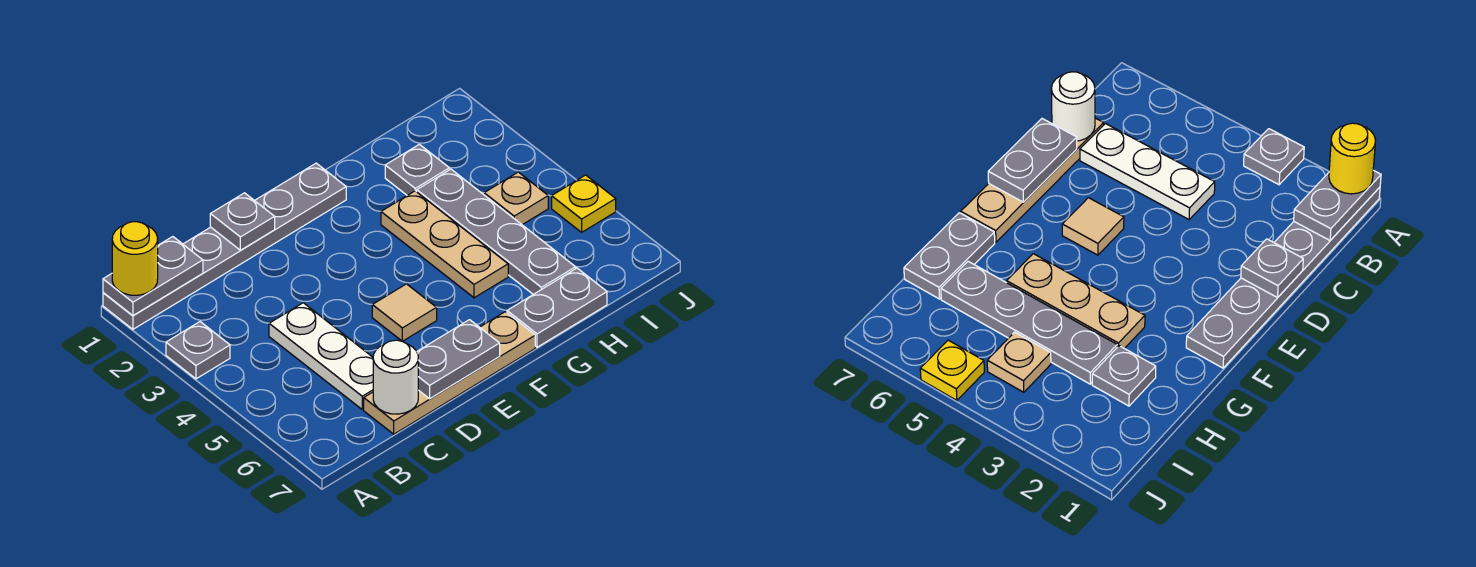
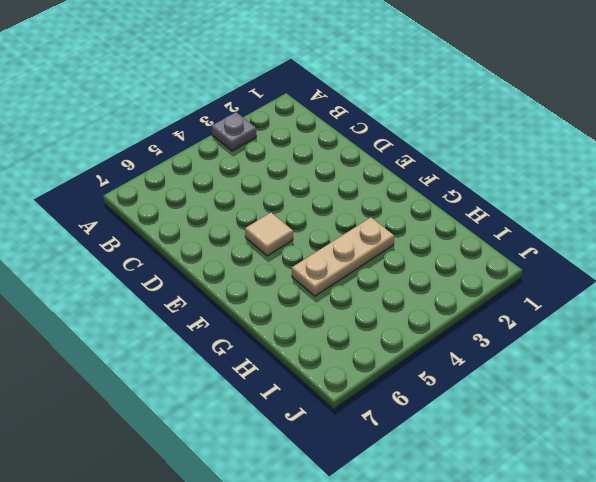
none -> grey plate A1:F1 level 1
none -> white plate C4:C6 level 1
none -> tan plate C7:F7 level 1

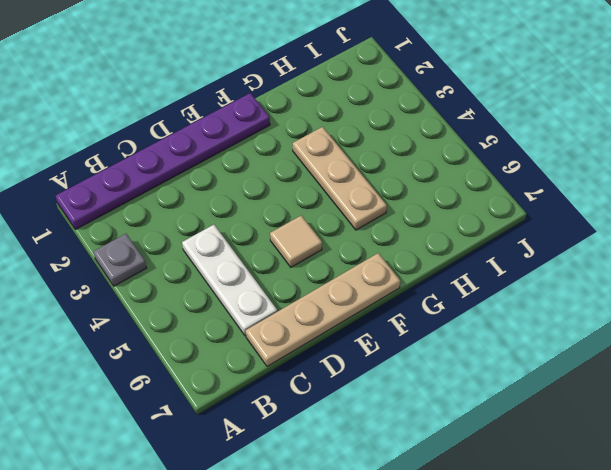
purple plate A1:F1 level 1 -> grey plate A1:F1 level 1
none -> grey plate G7:H7 level 1
none -> grey plate H2 level 1
none -> grey plate H3:H6 level 1

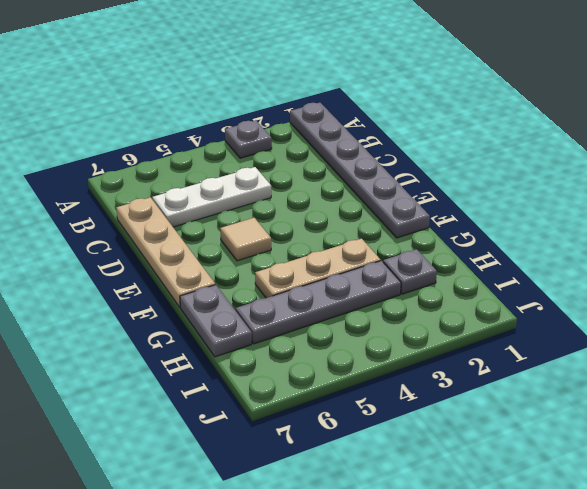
none -> tan plate I4 level 1
none -> yellow plate J5 level 1
none -> grey plate A1:B1 level 2

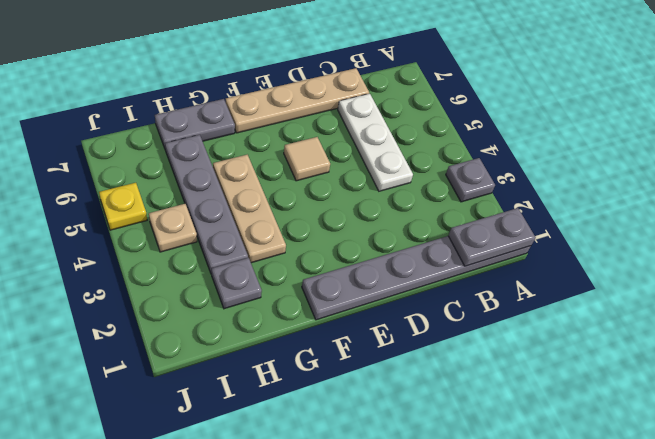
none -> white round brick C7 level 2
none -> grey plate D1 level 2
none -> grey plate D7:E7 level 2

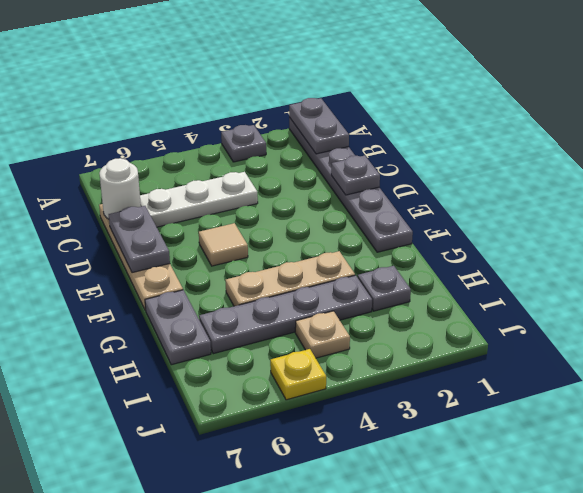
none -> yellow round brick A1 level 3

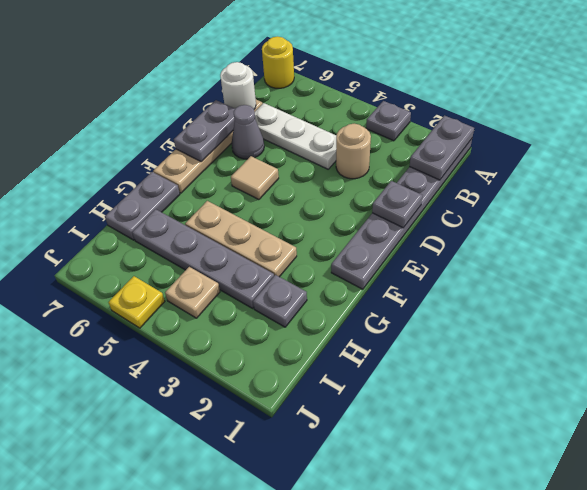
yellow round brick A7 level 1 -> yellow round brick A1 level 3
tan round brick C3 level 1 -> none
grey cone D6 level 1 -> none

